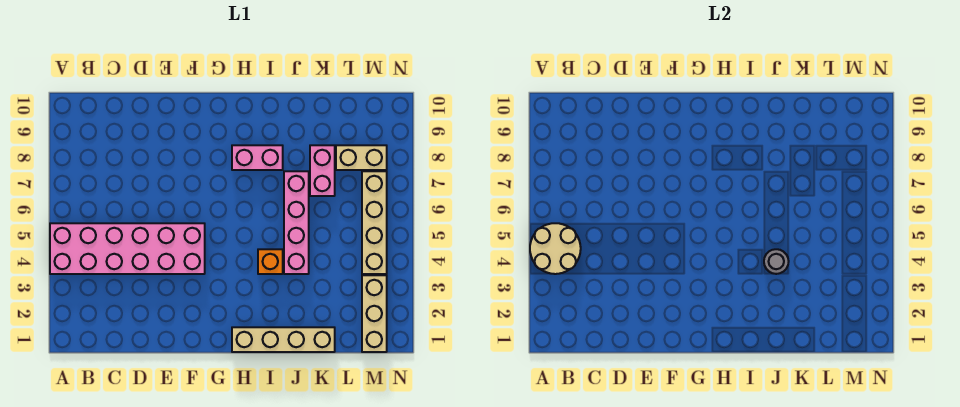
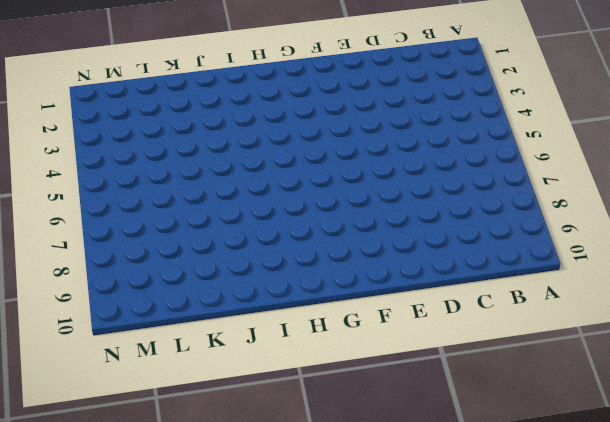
none -> pink brick A4:F5 level 1
none -> tan brick H1:K1 level 1

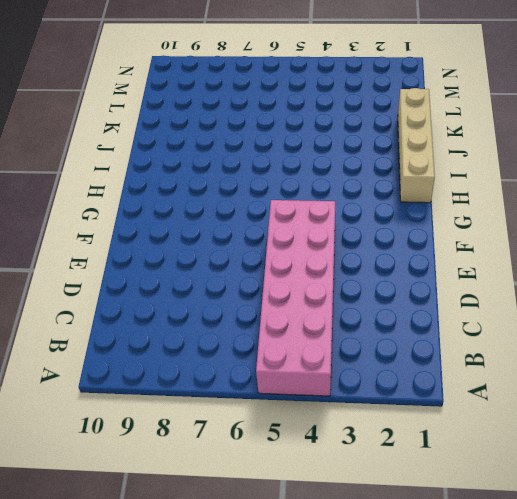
none -> pink brick H8:I8 level 1
none -> orange brick I4 level 1

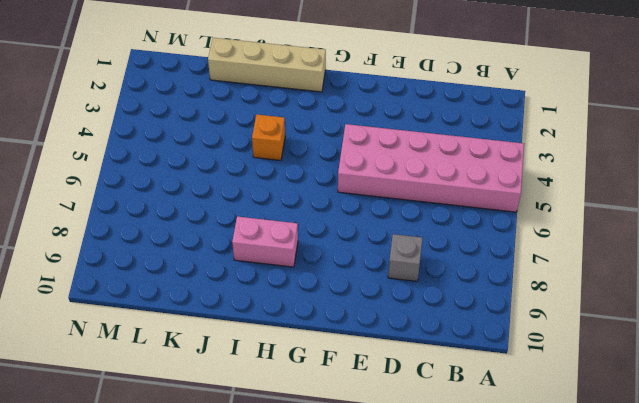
grey brick D8 level 1 -> none
none -> pink brick J4:J7 level 1
none -> pink brick K7:K8 level 1

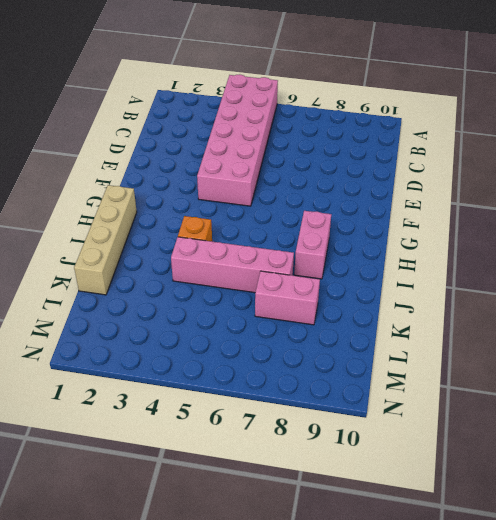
none -> tan brick L8:M8 level 1
none -> tan brick M1:M3 level 1

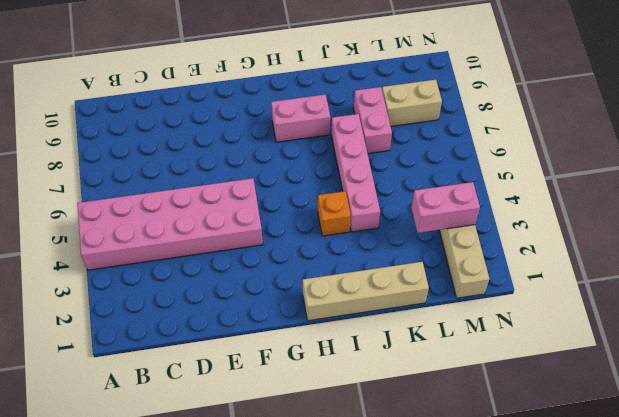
pink brick L3:M3 level 2 -> none
none -> tan brick M4:M7 level 1
none -> tan round brick A4:B5 level 2

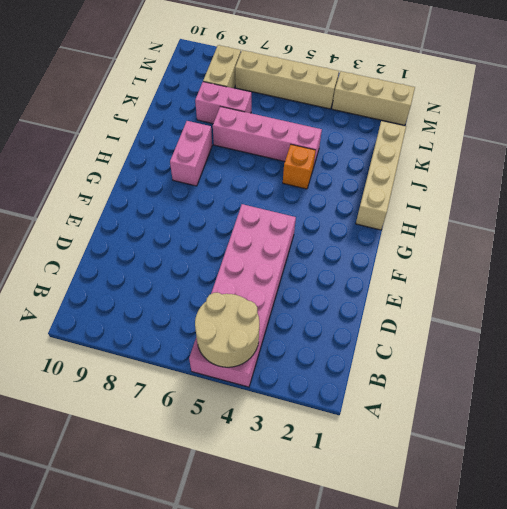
none -> grey round brick J4 level 2

